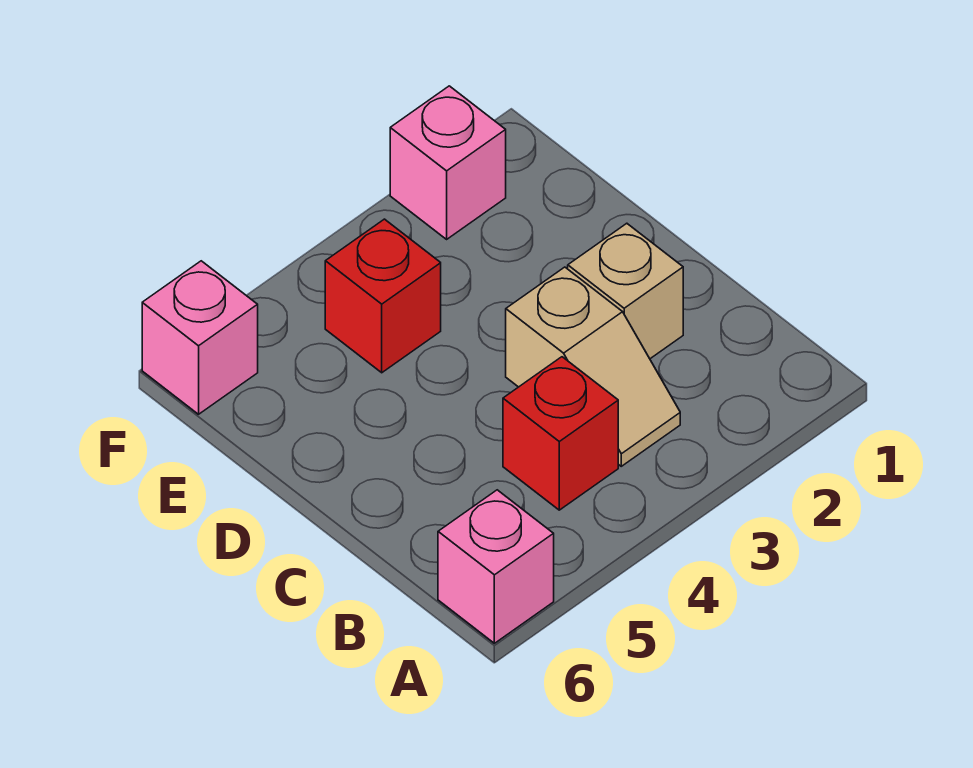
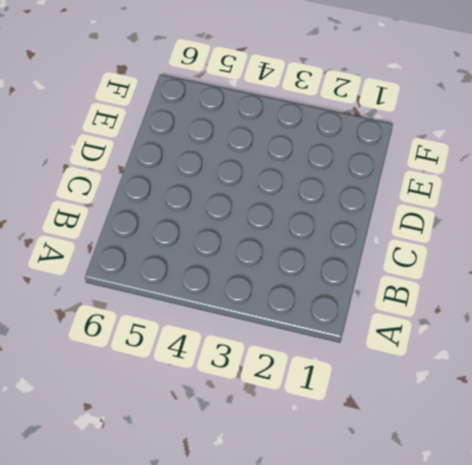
none -> pink brick A6 level 1
none -> tan slope B3:C3 level 1 top C

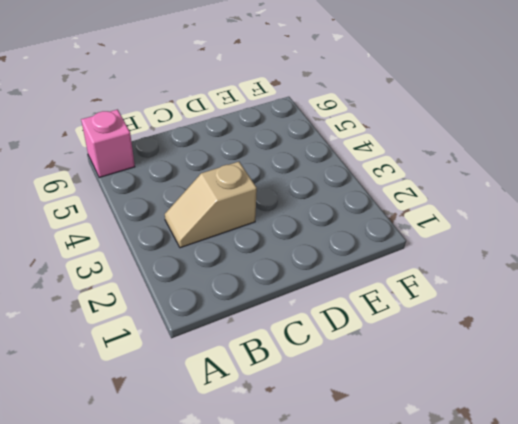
none -> red brick B4 level 1
none -> tan brick C2 level 1

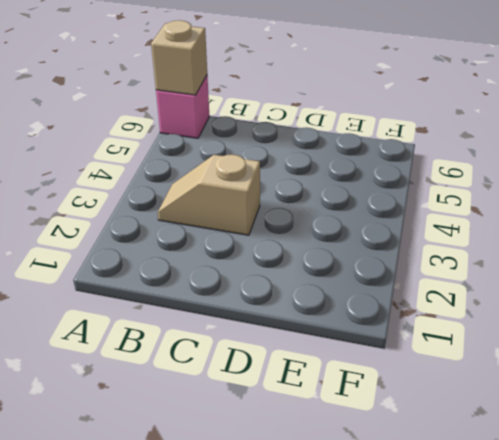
tan brick A6 level 2 -> tan brick C2 level 1
none -> red brick B4 level 1
none -> red brick E4 level 1

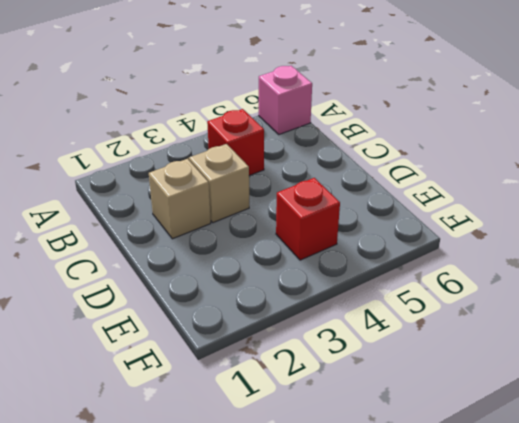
none -> pink brick F2 level 1
none -> pink brick F6 level 1

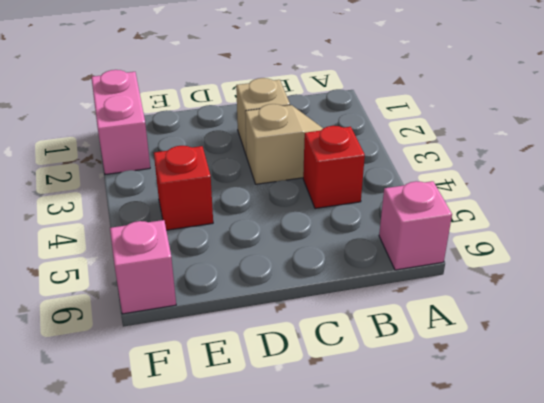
pink brick F1:F2 level 1 -> pink brick F2 level 1

